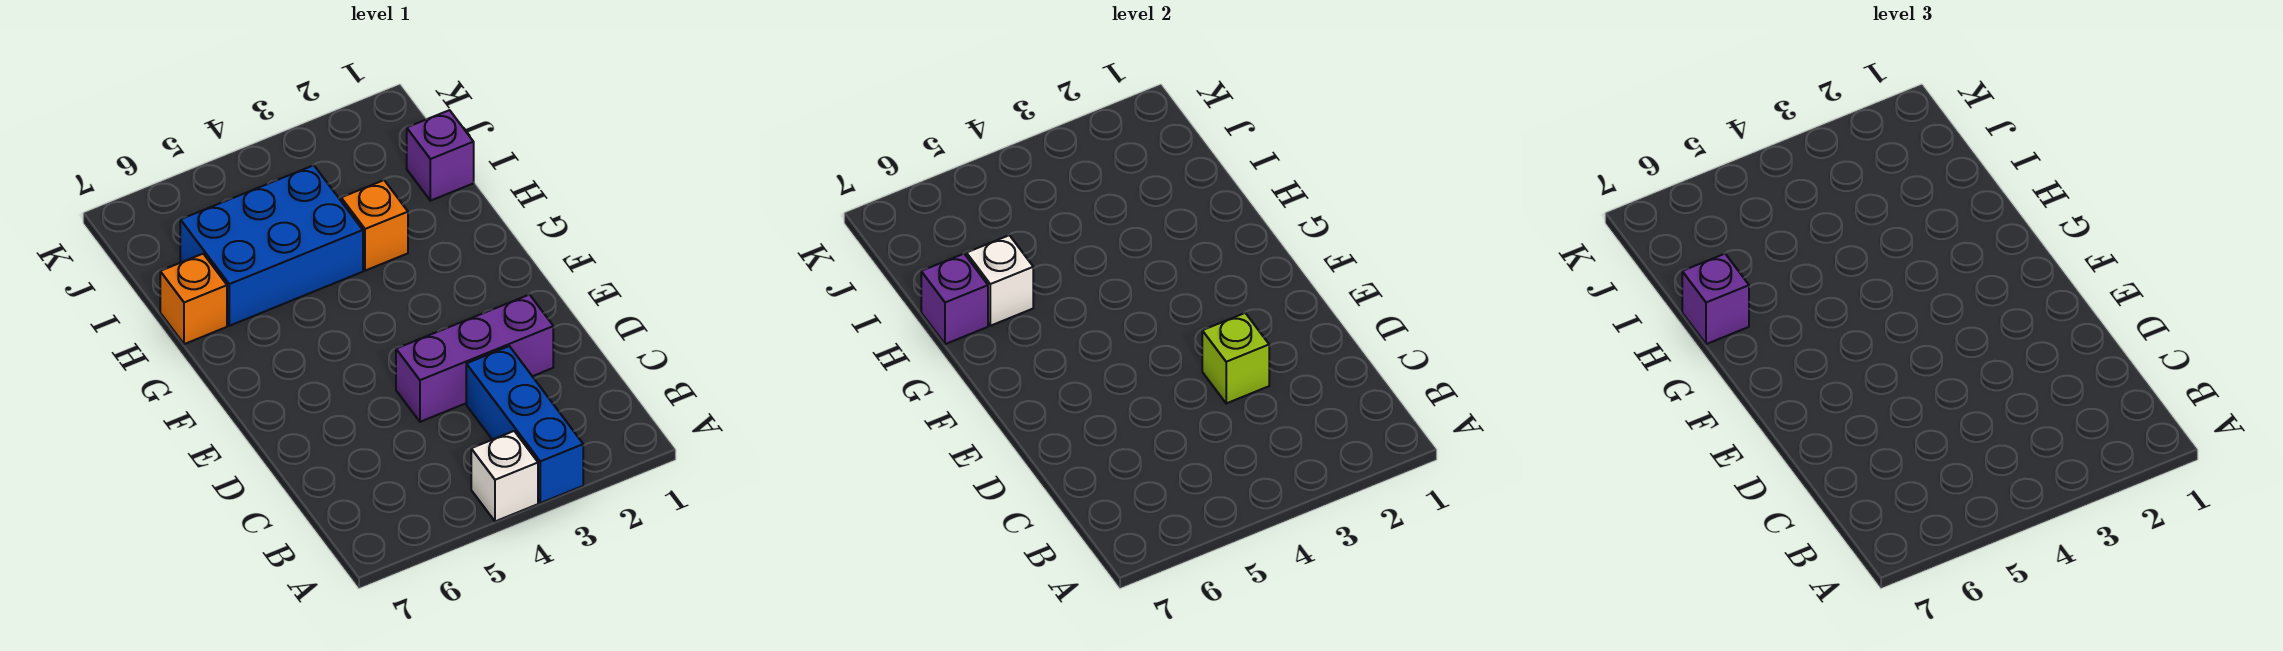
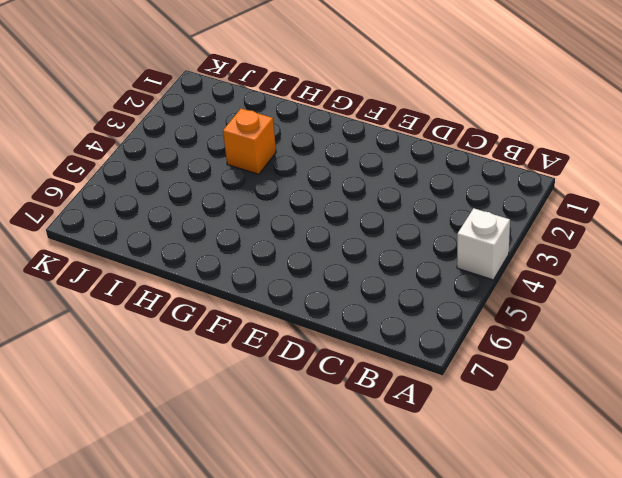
none -> blue brick A3:C3 level 1
none -> purple brick D2:D4 level 1

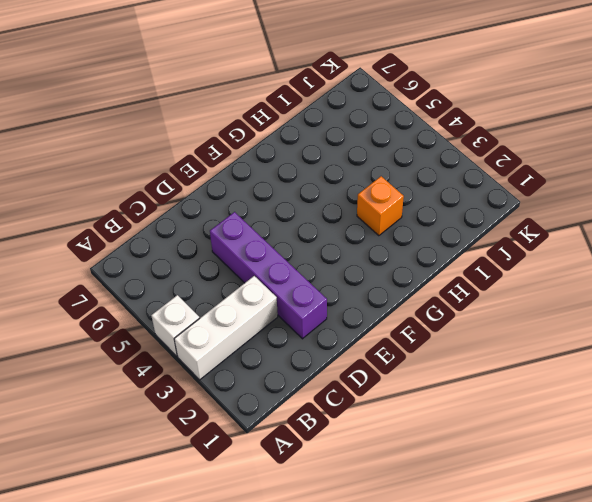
white brick A3:C3 level 1 -> blue brick A3:C3 level 1
purple brick D2:D5 level 1 -> purple brick D2:D4 level 1
none -> blue brick H4:I6 level 1
none -> orange brick H7 level 1

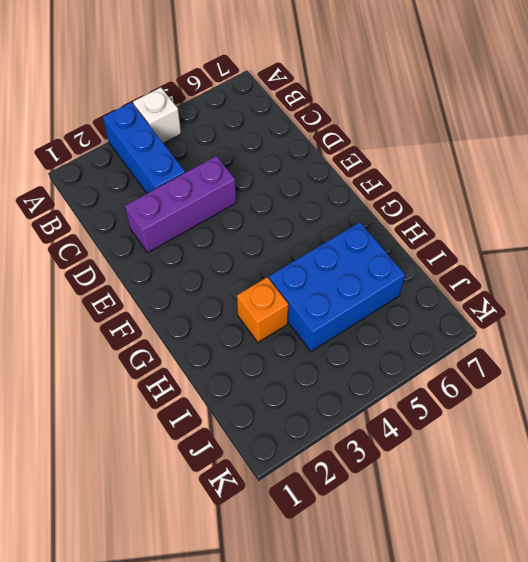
none -> orange brick H7 level 1
none -> purple brick I1 level 1

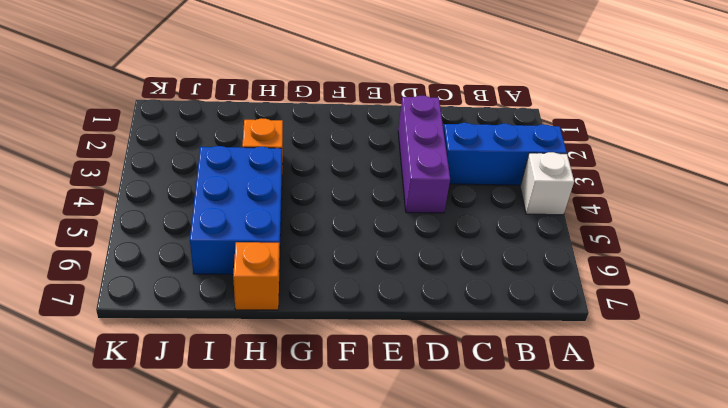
none -> purple brick I1 level 1
none -> lime brick D3 level 2

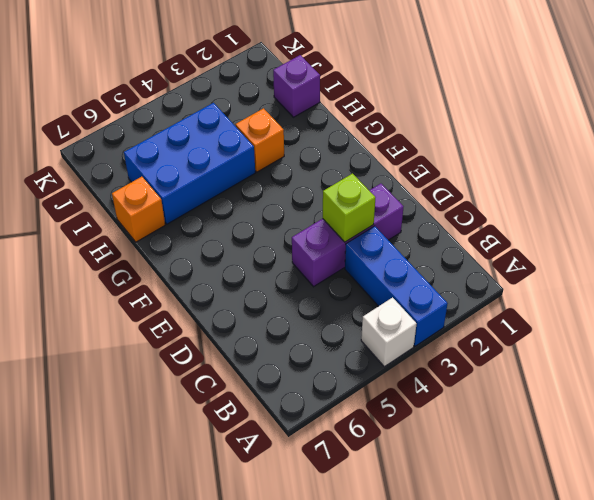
none -> white brick H6 level 2
none -> purple brick H7 level 2

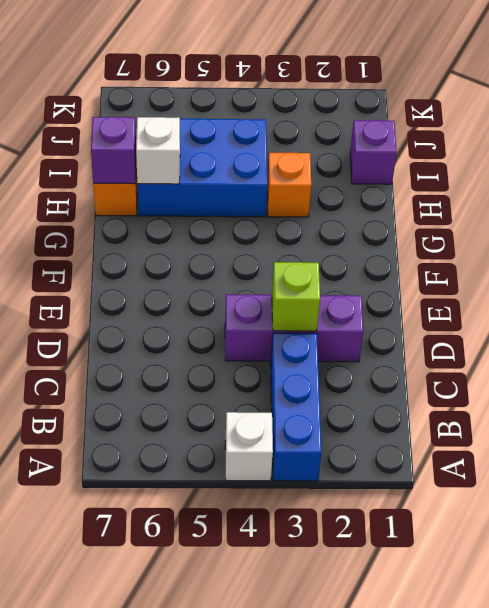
none -> purple brick H7 level 3

